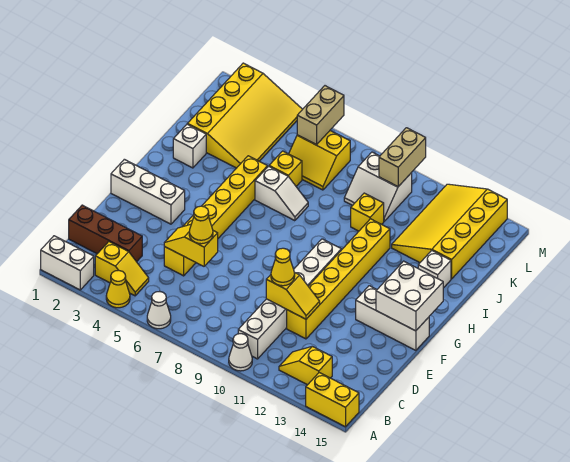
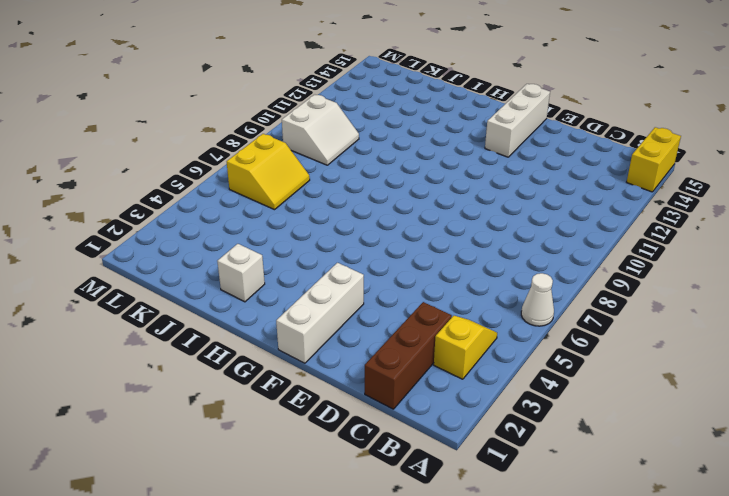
none -> white brick A1:A2 level 1
none -> yellow cone A4 level 1
none -> white cone A10 level 1

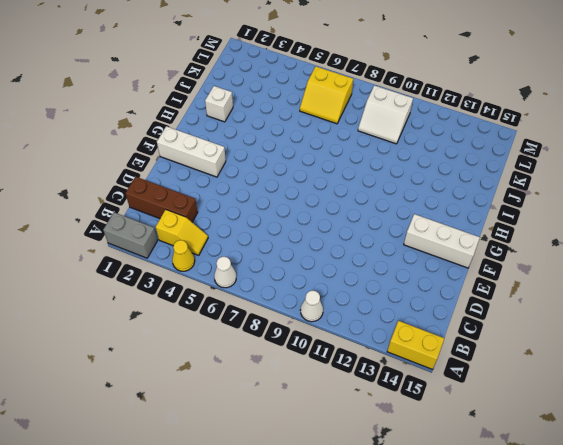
grey brick A1:A2 level 1 -> white brick A1:A2 level 1
none -> white brick B10:G10 level 1
none -> yellow slope B12:B13 level 1 top 13
none -> yellow brick D5:I5 level 1

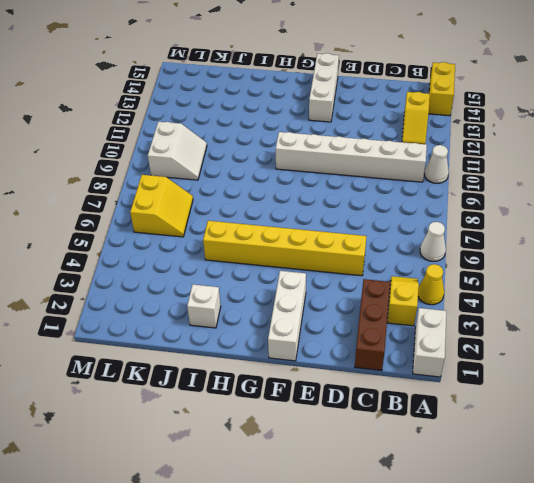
none -> yellow brick D11:I11 level 1
none -> white slope I6:I7 level 1 top 6
none -> white brick I14 level 1

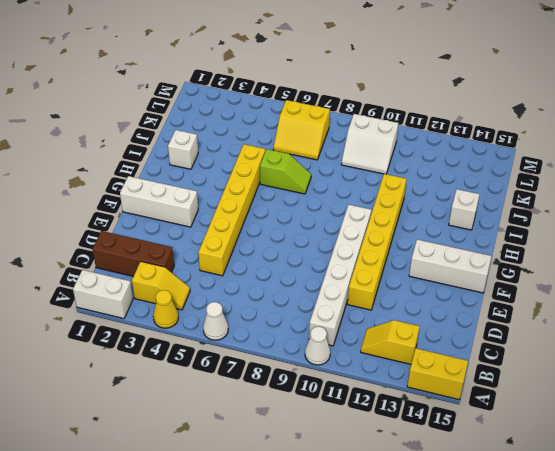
lime slope I6:I7 level 1 top 6 -> white slope I6:I7 level 1 top 6
none -> yellow slope J2:M4 level 1 top 2
none -> yellow brick J6 level 1
none -> yellow brick J10 level 1

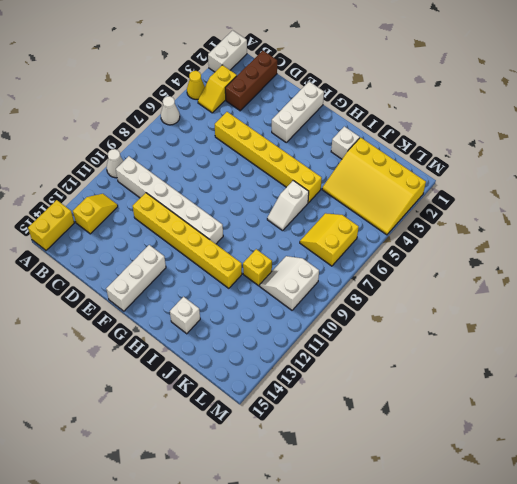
none -> yellow brick J6 level 1
none -> yellow slope J12:M14 level 1 top 14
none -> yellow slope D5:D6 level 2 top 6

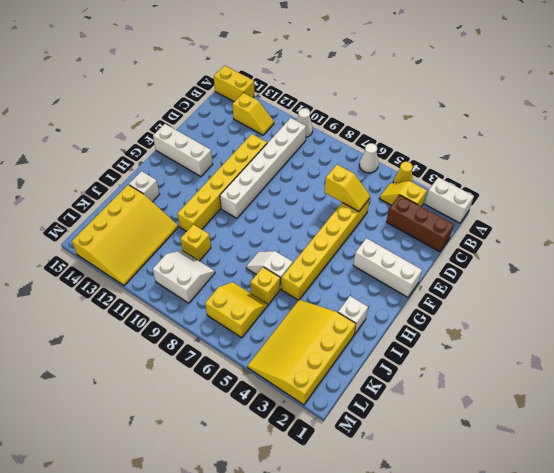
none -> yellow slope D10:D11 level 2 top 10
none -> white brick F14:G15 level 2
none -> tan brick L6:M6 level 2

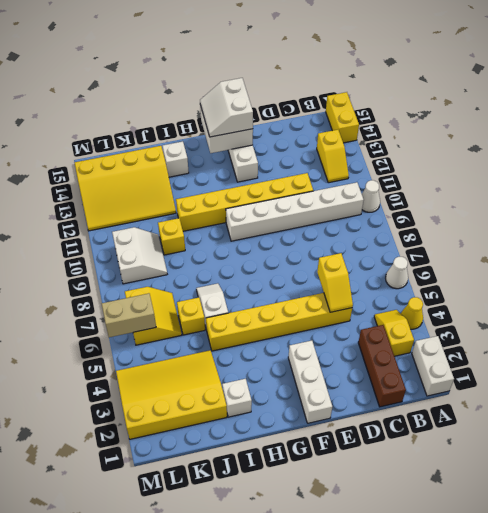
white slope F14:G15 level 3 top F -> none
none -> yellow slope D10:D11 level 2 top 10
none -> tan brick L10:M10 level 2
none -> yellow cone D6 level 3

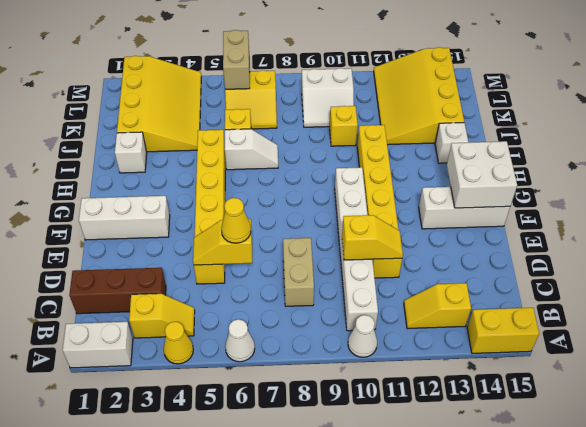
tan brick C8:D8 level 1 -> tan brick L10:M10 level 2
none -> yellow cone D10 level 3

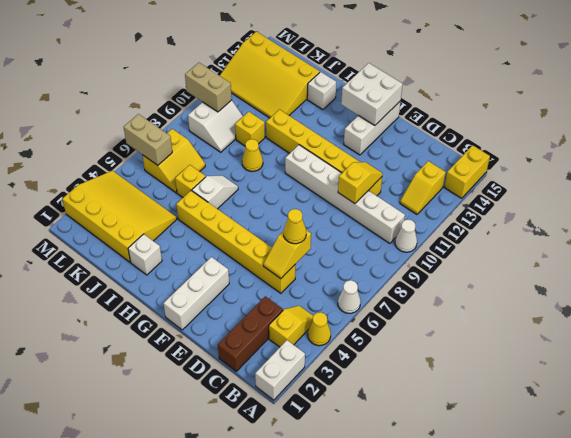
yellow cone I9 level 1 -> yellow cone D10 level 3

